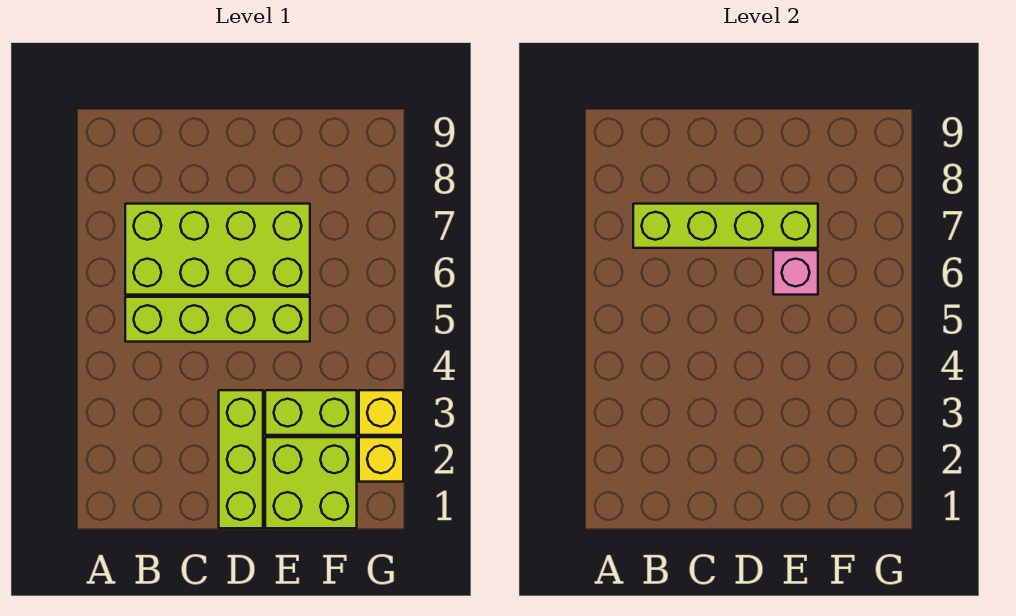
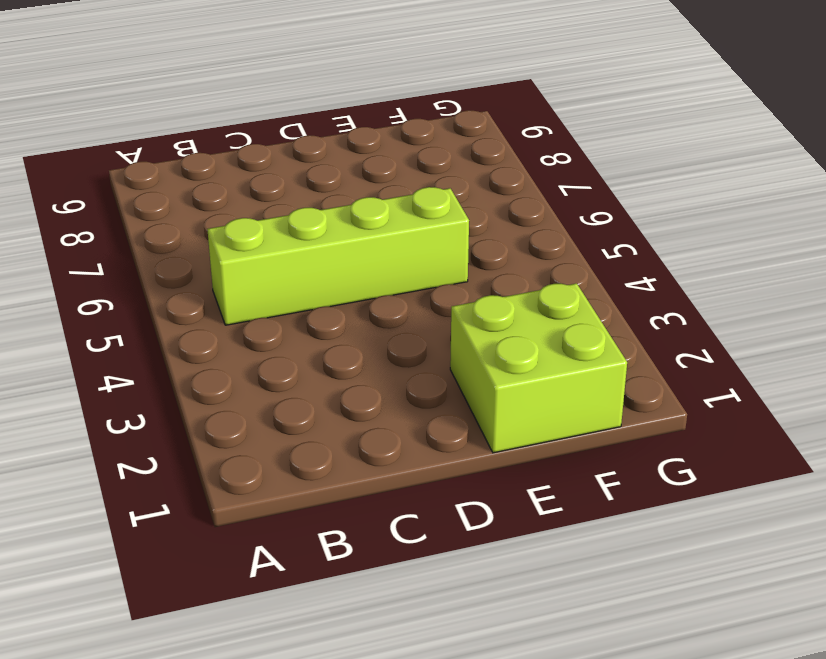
none -> lime brick B6:E7 level 1
none -> lime brick D1:D3 level 1

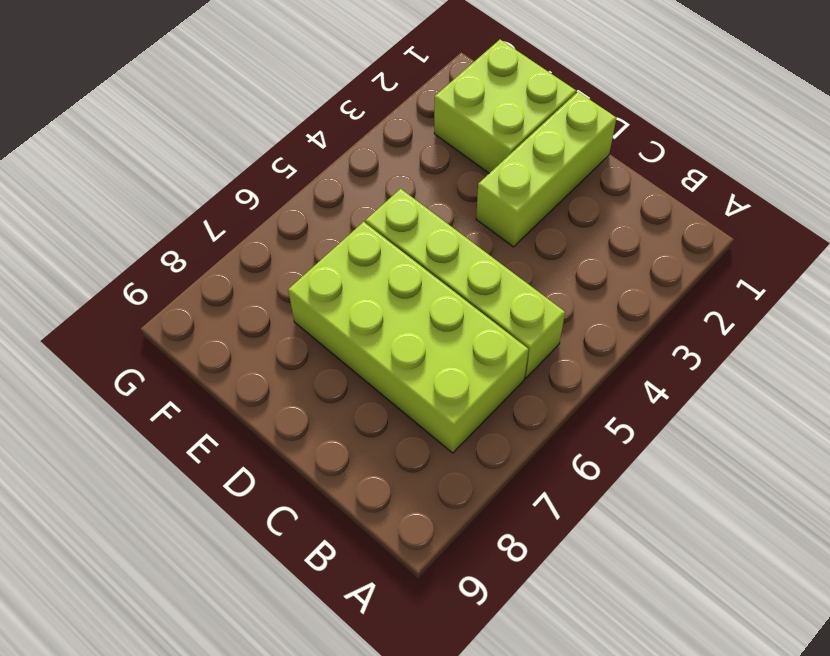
none -> lime brick E3:F3 level 1
none -> yellow brick G2 level 1

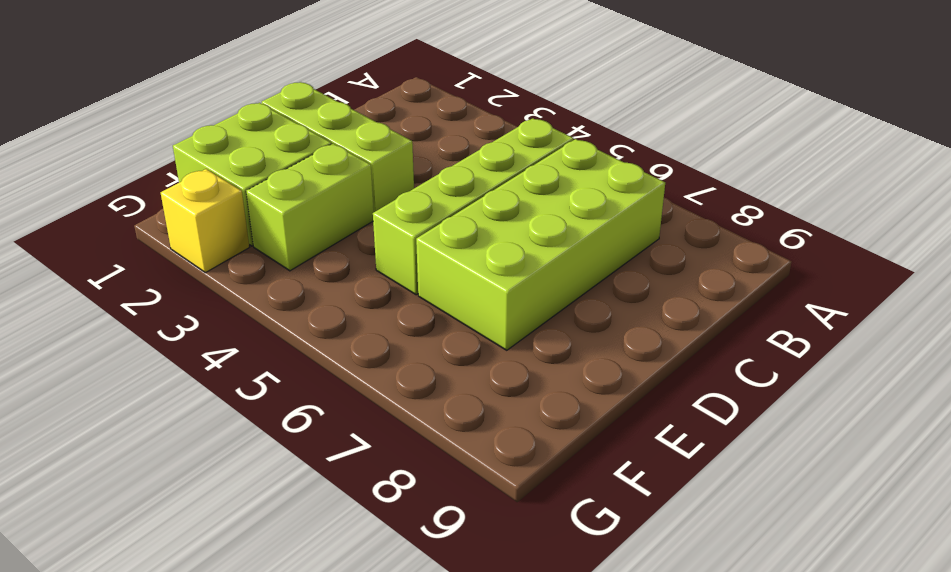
none -> yellow brick G3 level 1
none -> lime brick B7:E7 level 2

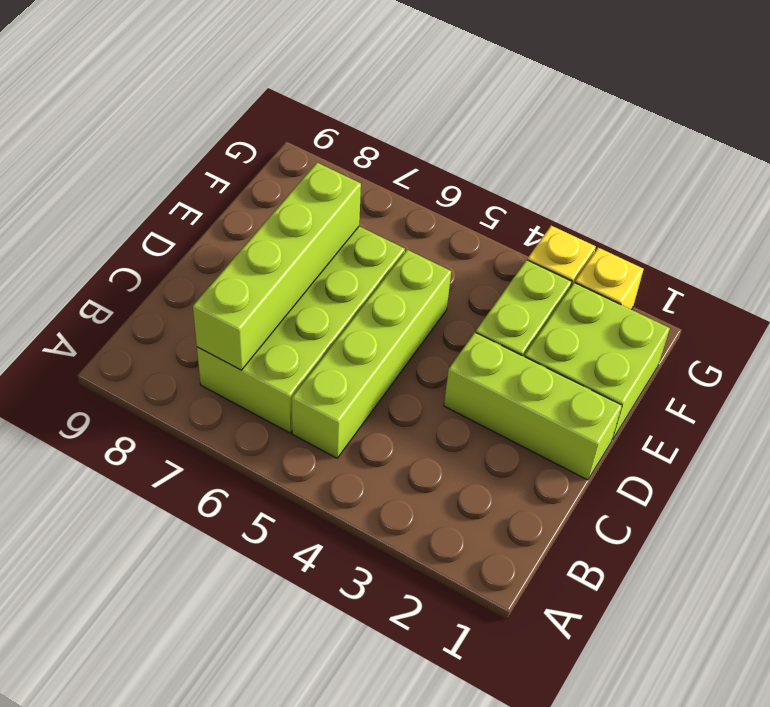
none -> pink brick E6 level 2

